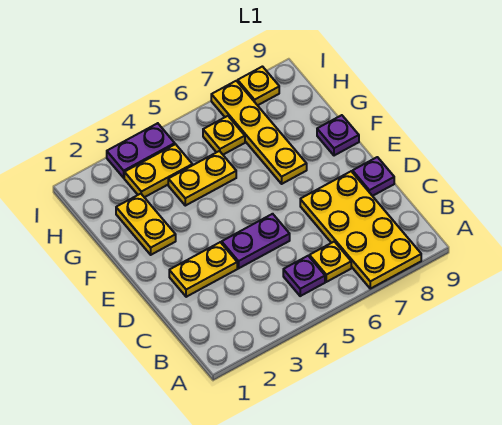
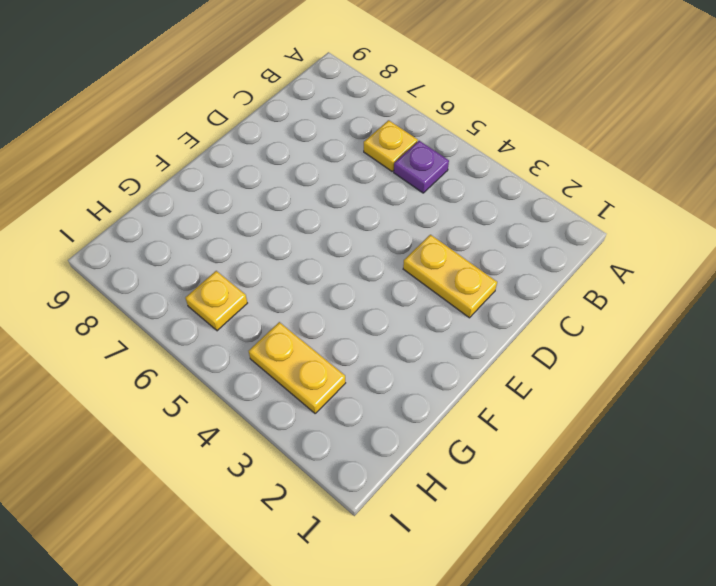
none -> yellow plate A7:D8 level 1
none -> purple plate D4:D5 level 1
none -> purple plate D9 level 1

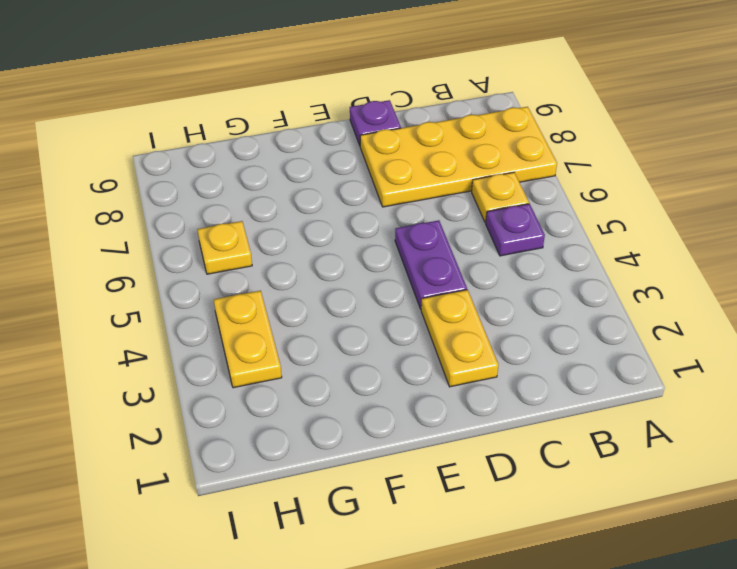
none -> yellow plate F2:G2 level 1
none -> yellow plate F7:I7 level 1
none -> purple plate F9 level 1

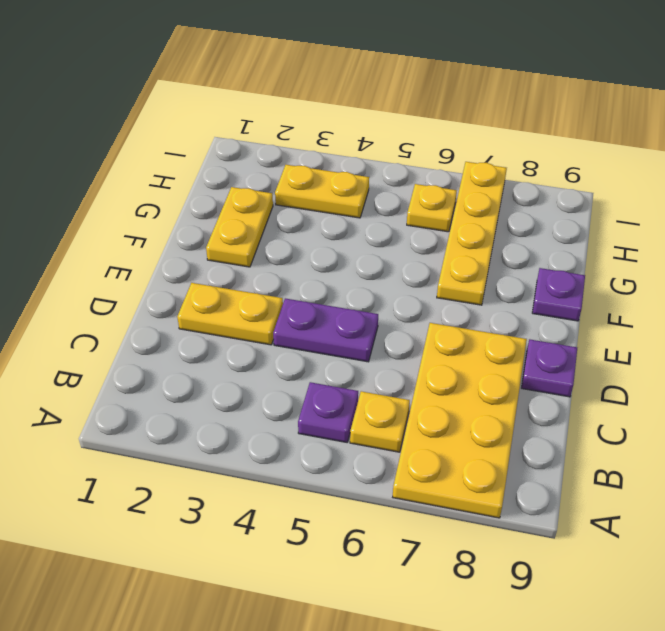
none -> yellow plate G4:G5 level 1
none -> purple plate I3:I4 level 1
none -> yellow plate I8 level 1

